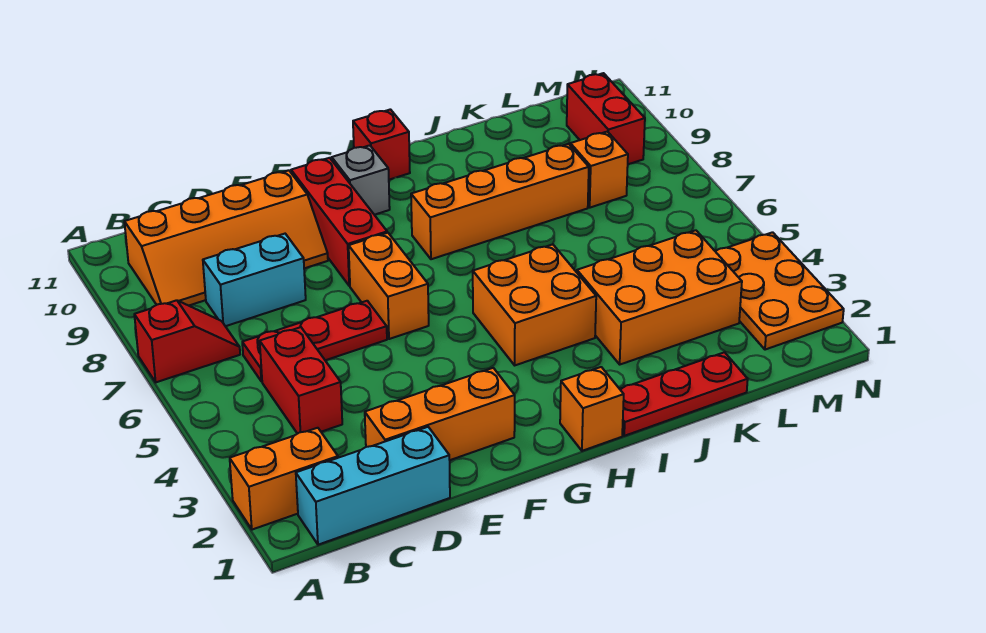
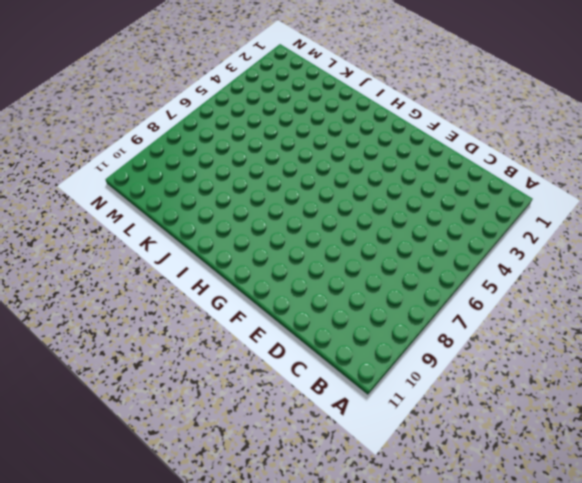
none -> orange brick A2:B2 level 1
none -> red slope A7:B7 level 1 top A
none -> cyan brick B1:D1 level 1

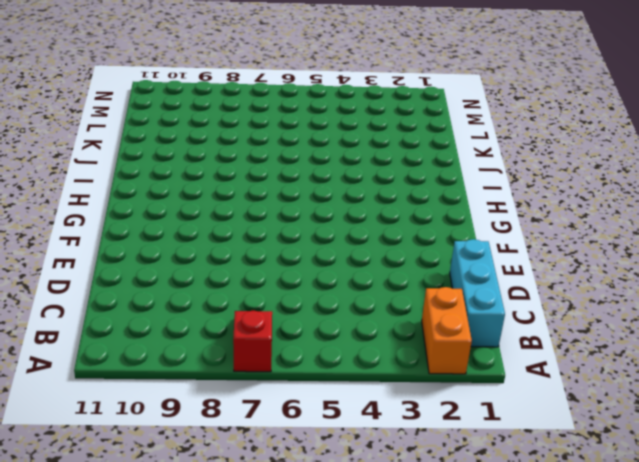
none -> orange slope B9:E10 level 1 top 10
none -> red brick C4:C5 level 1
none -> red plate C6:E6 level 1

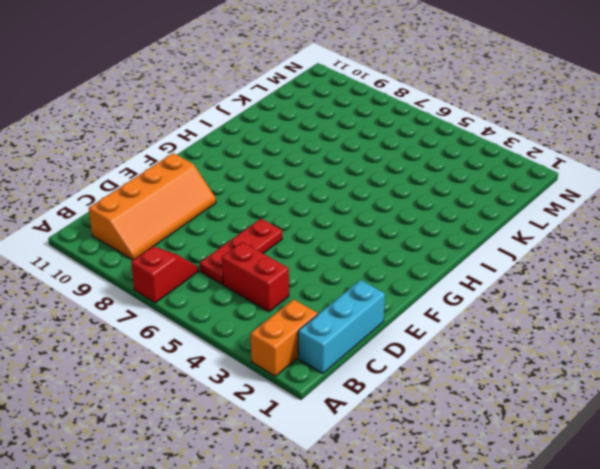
none -> cyan brick C8:D8 level 1
none -> orange brick D2:F2 level 1
none -> orange brick F6:F7 level 1

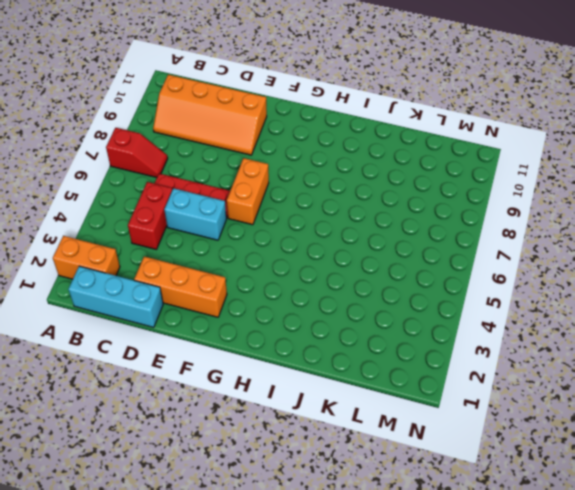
cyan brick D5:E5 level 1 -> cyan brick C8:D8 level 1
none -> red brick F8:F10 level 1
none -> grey brick G10 level 1
none -> orange brick H1 level 1

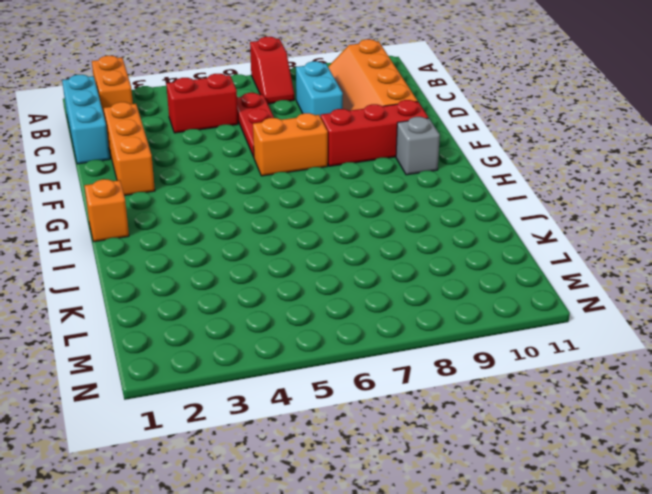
none -> orange brick H4:I5 level 1
none -> orange brick H8:K8 level 1
none -> red brick H11 level 1

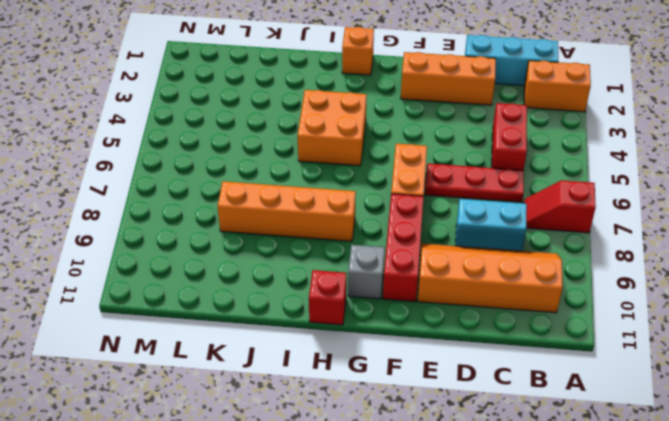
none -> red plate I1:K1 level 1
none -> orange brick J3:L4 level 1
none -> orange brick L8 level 1

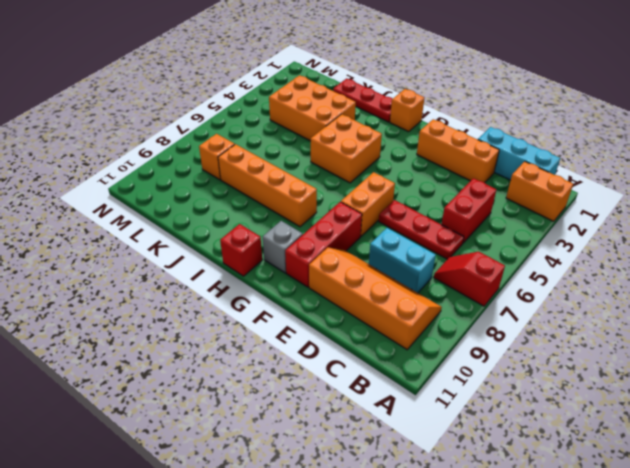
none -> orange plate M2:N4 level 1
none -> red brick M9:M10 level 1

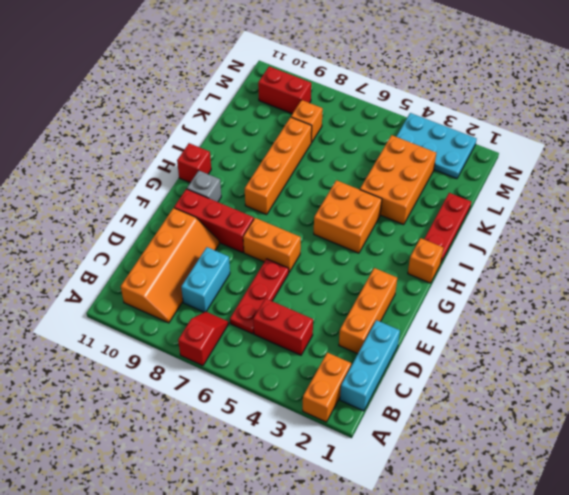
cyan plate M2:N4 level 1 -> orange plate M2:N4 level 1

